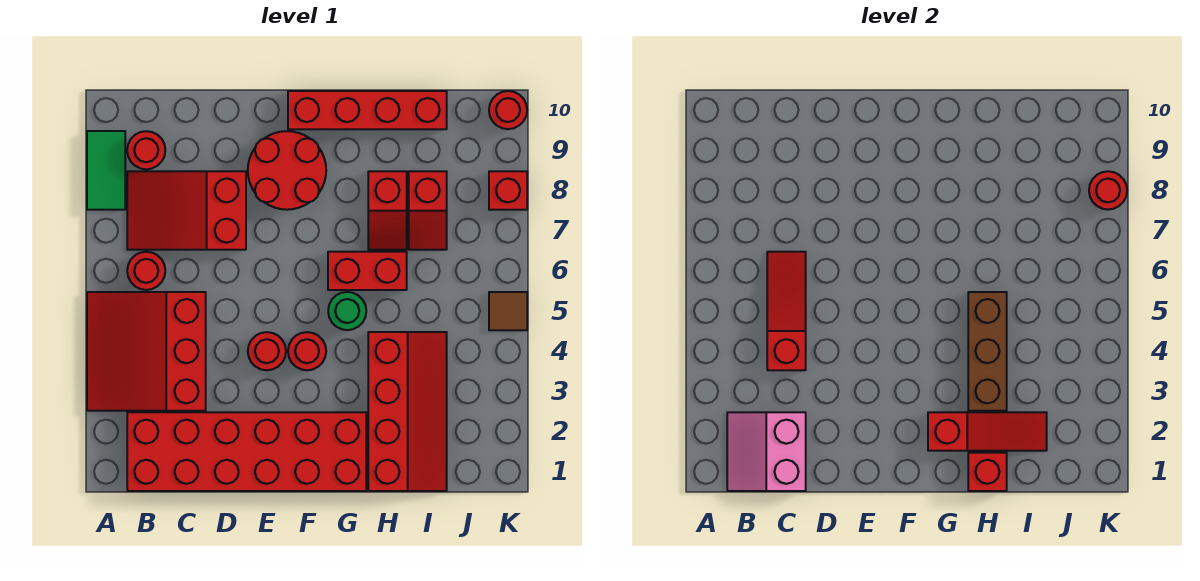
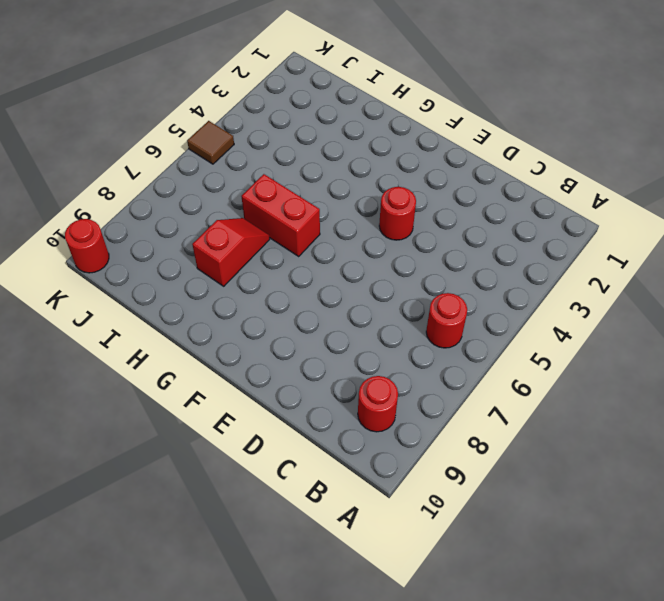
none -> red slope A3:C5 level 1 top C
none -> green tile A8:A9 level 1
none -> red brick B1:G2 level 1

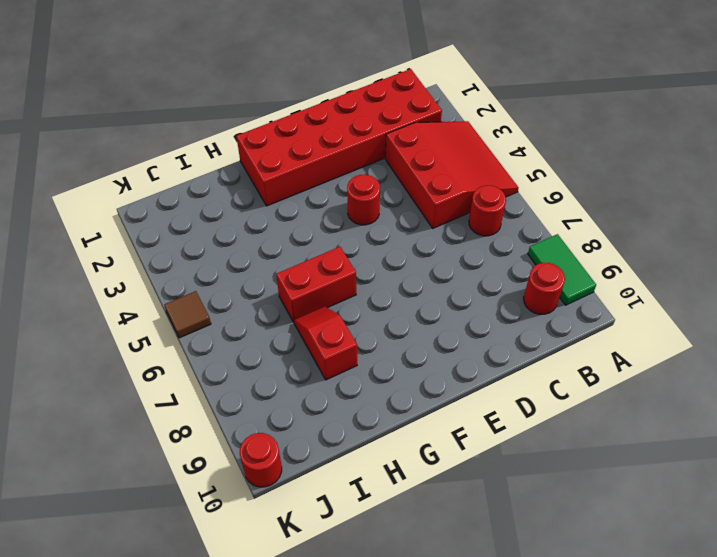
none -> red slope B7:D8 level 1 top D
none -> red round brick E8:F9 level 1
none -> red round brick F4 level 1

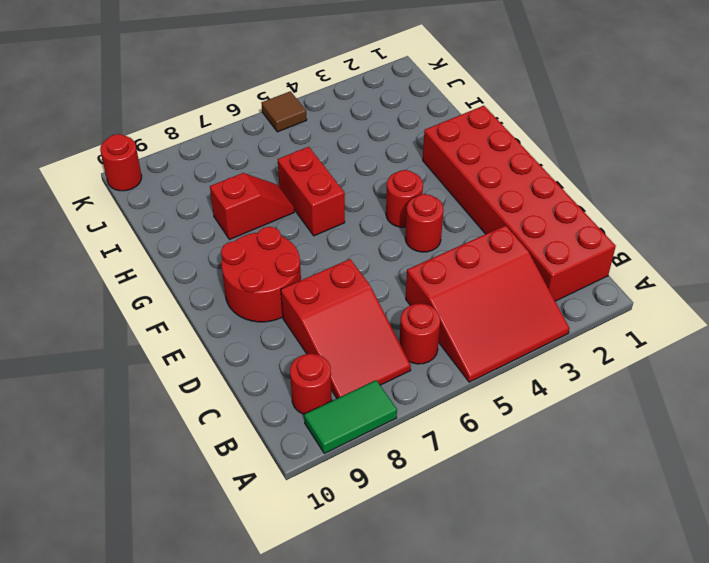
none -> red brick F10:I10 level 1
none -> green round brick G5 level 1
none -> red slope H1:I4 level 1 top H

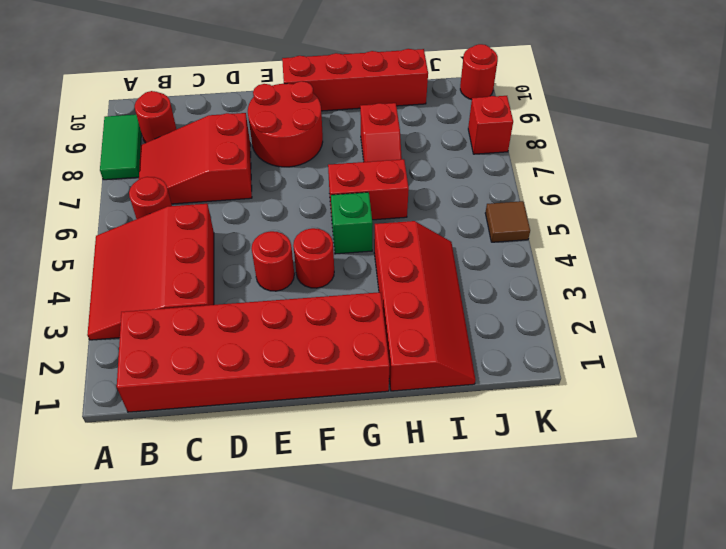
green brick G5 level 1 -> green round brick G5 level 1
none -> red slope I7:I8 level 1 top 8
none -> pink slope B1:C2 level 2 top C
none -> red slope C4:C6 level 2 top 4

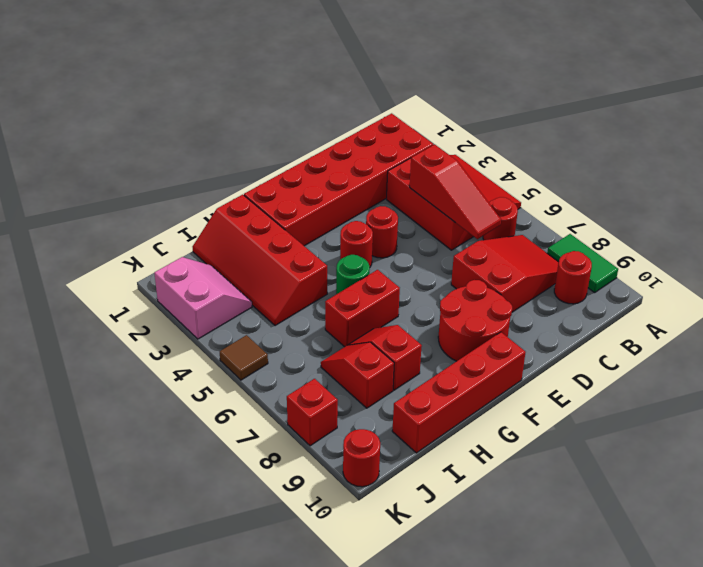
pink slope J2:K3 level 1 top K -> pink slope B1:C2 level 2 top C
none -> red slope G2:I2 level 2 top G
none -> red brick H1 level 2
none -> brown brick H3:H5 level 2

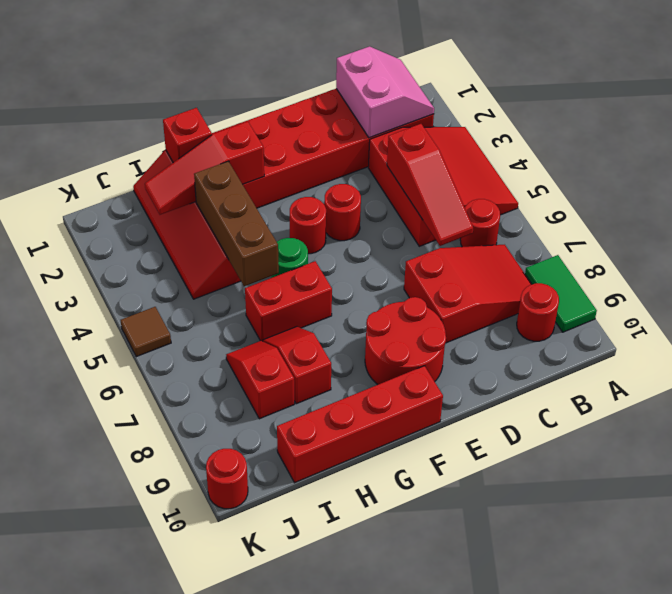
none -> red brick K8 level 1
none -> red round brick K8 level 2

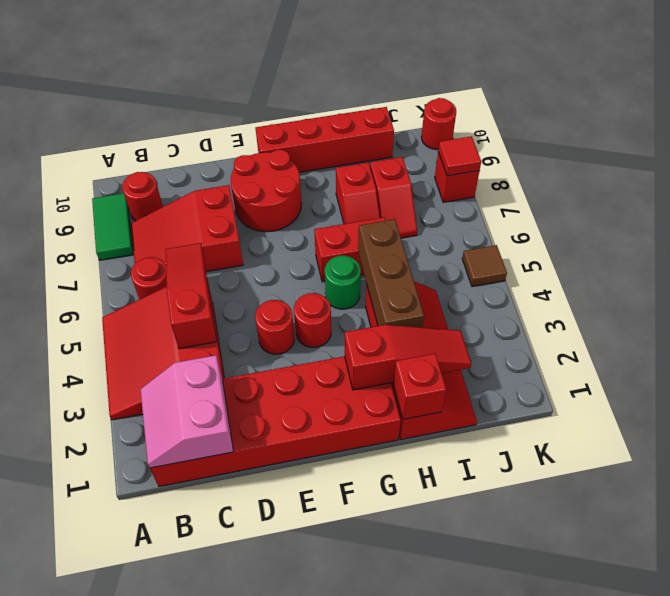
red tile K8 level 2 -> red round brick K8 level 2

